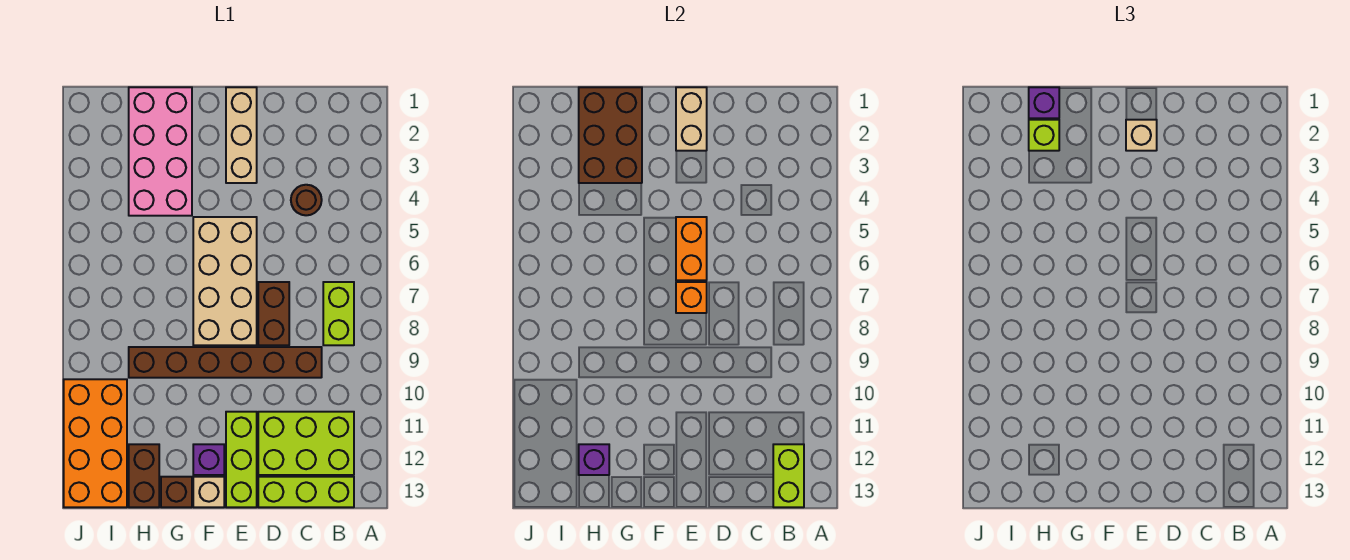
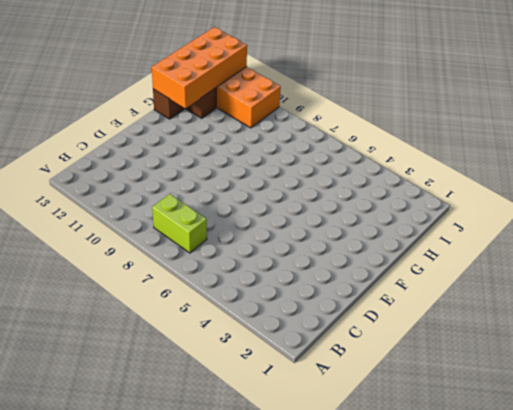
orange brick G12:J13 level 2 -> purple brick H12 level 2
none -> lime brick B11:D12 level 1
none -> lime brick B13:D13 level 1
none -> brown round brick C4 level 1

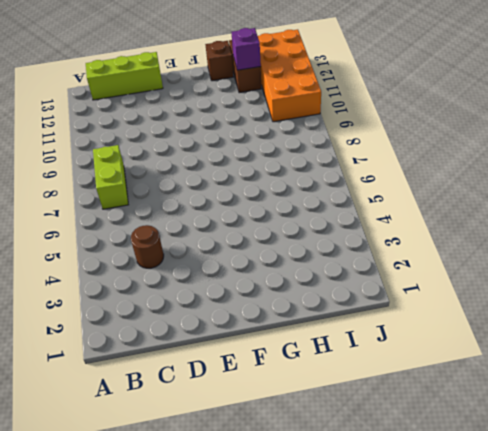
none -> lime brick B11:D12 level 1
none -> brown brick C9:H9 level 1
none -> brown brick D7:D8 level 1

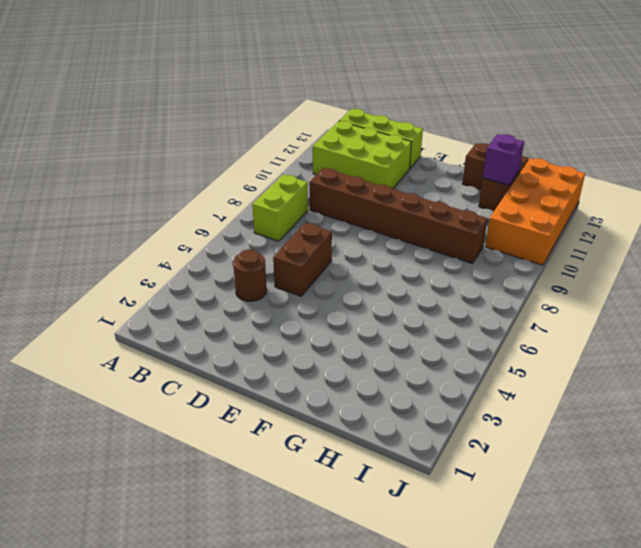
brown brick D5:D6 level 1 -> brown brick D7:D8 level 1
none -> tan brick E1:E3 level 1
none -> tan brick E5:F8 level 1
none -> lime brick E11:E13 level 1

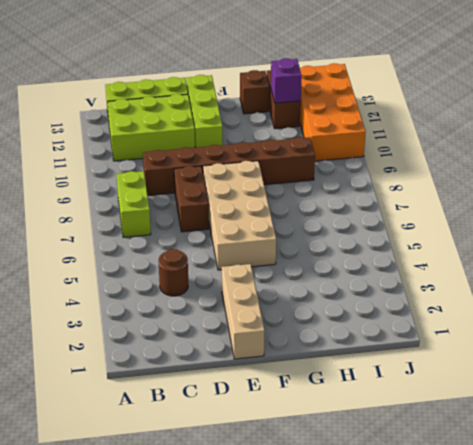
none -> purple brick F12 level 1
none -> tan brick F13 level 1
none -> pink brick G1:H4 level 1

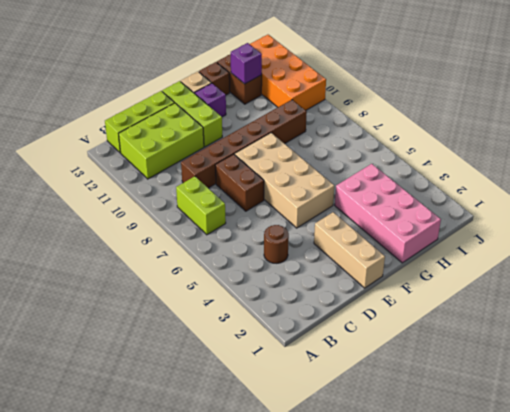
none -> lime brick B12:B13 level 2
none -> tan brick E1:E2 level 2
none -> orange brick E5:E6 level 2

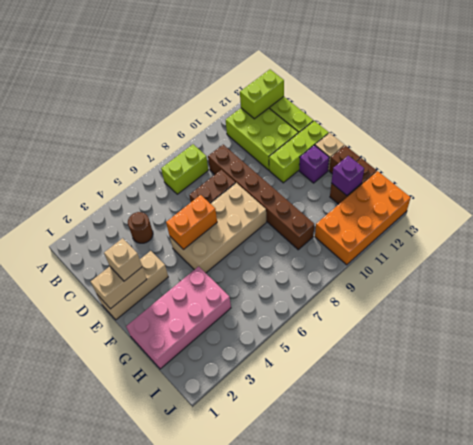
none -> orange brick E7 level 2
none -> brown brick G1:H3 level 2
none -> purple brick H1 level 3

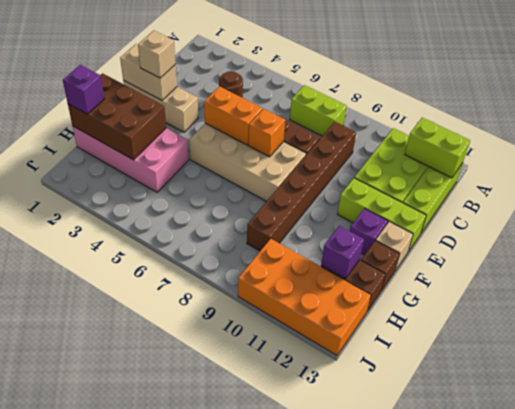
none -> lime brick H2 level 3

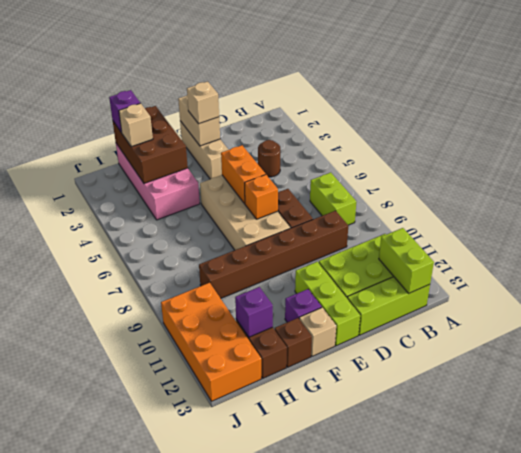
tan brick H2 level 3 -> lime brick H2 level 3

